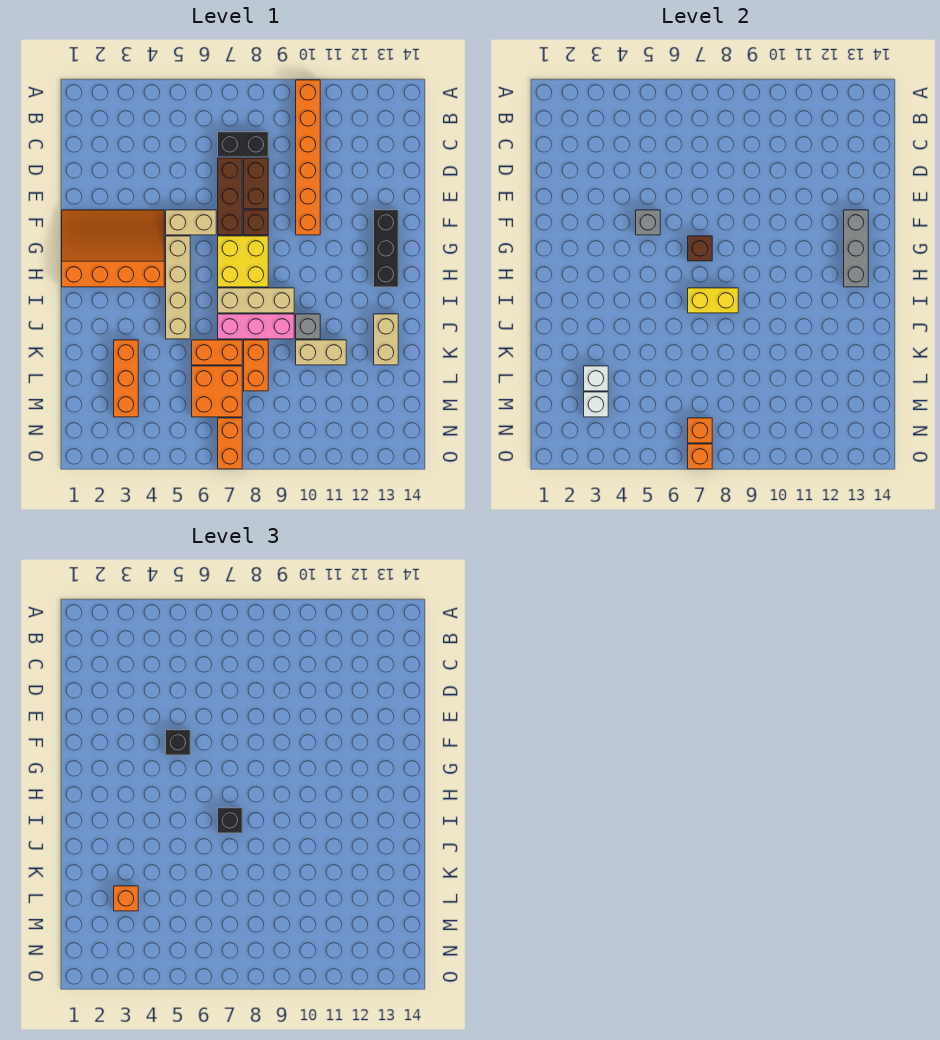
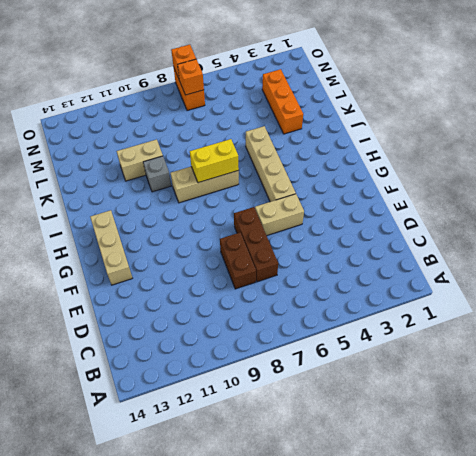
tan brick F13:H13 level 1 -> black brick F13:H13 level 1
none -> orange brick A10:F10 level 1
none -> black brick C7:C8 level 1
none -> orange slope F1:H4 level 1 top H
none -> brown brick F8 level 1

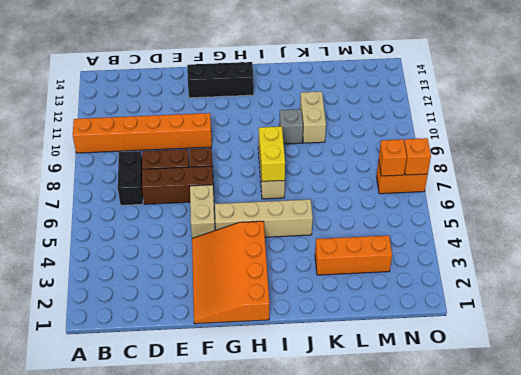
none -> yellow brick G7:H8 level 1
none -> pink brick J7:J9 level 1
none -> tan brick J13:K13 level 1
none -> orange brick K6:K7 level 1

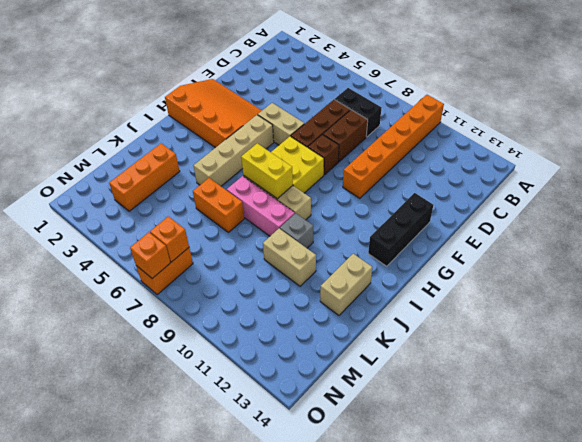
none -> orange brick K8:L8 level 1
none -> orange brick L6:M7 level 1
none -> grey brick F5 level 2
none -> grey brick F13:H13 level 2

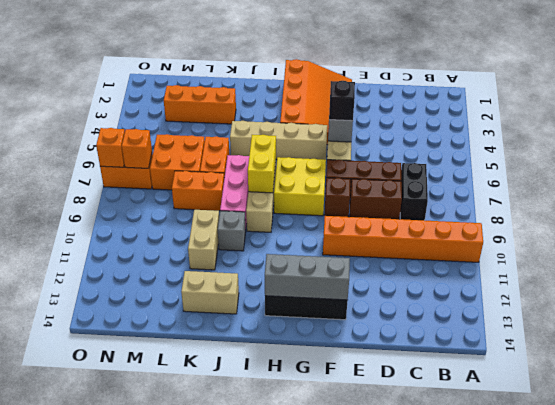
none -> brown brick G7 level 2
none -> white brick L3 level 2
none -> white brick M3 level 2
none -> black brick I7 level 3

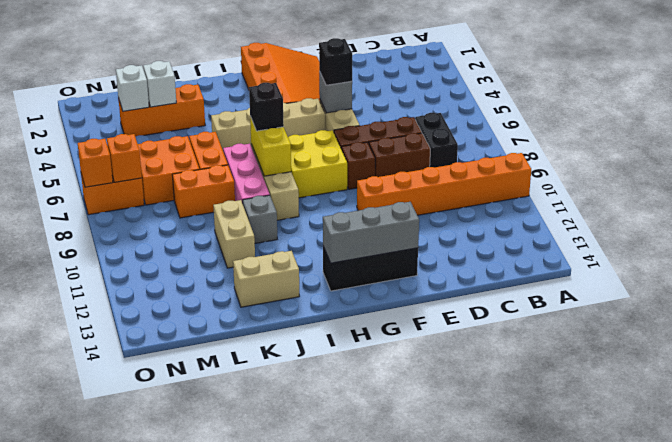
none -> brown brick G7 level 2
none -> orange brick L3 level 3

